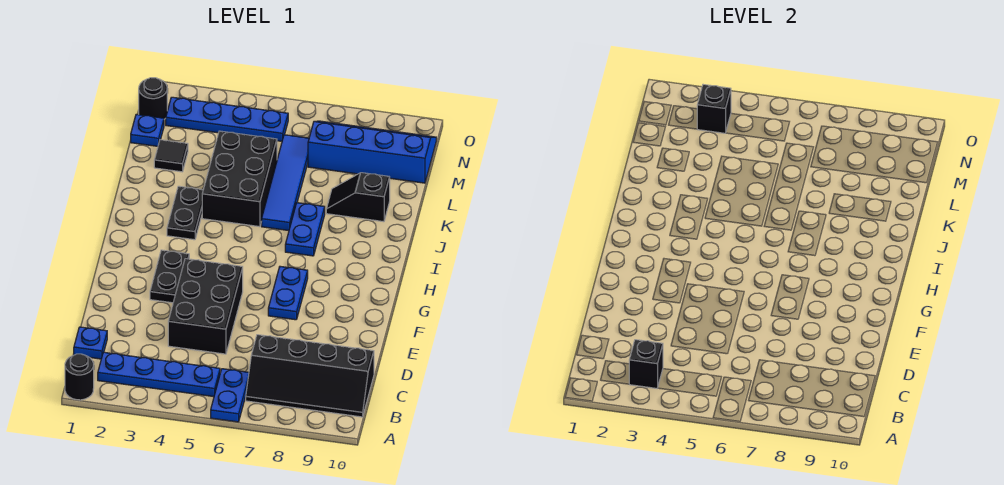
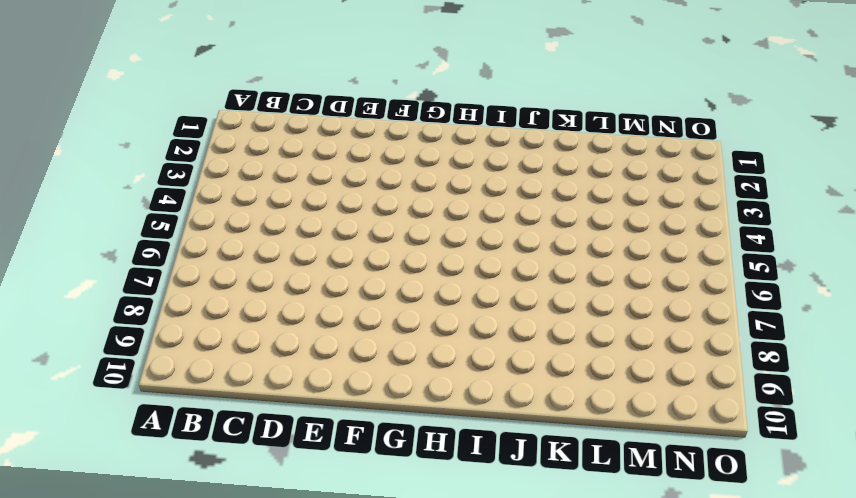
none -> black round brick A1 level 1
none -> blue plate A6:B6 level 1
none -> blue plate B2:B5 level 1

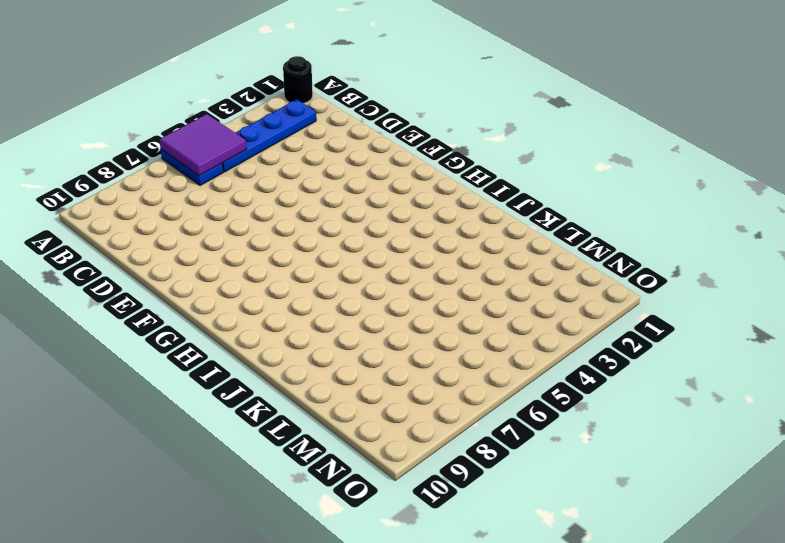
purple tile A5:B6 level 2 -> none
none -> black slope B7:C10 level 1 top C
none -> blue plate C1 level 1
none -> black brick D4:F5 level 1

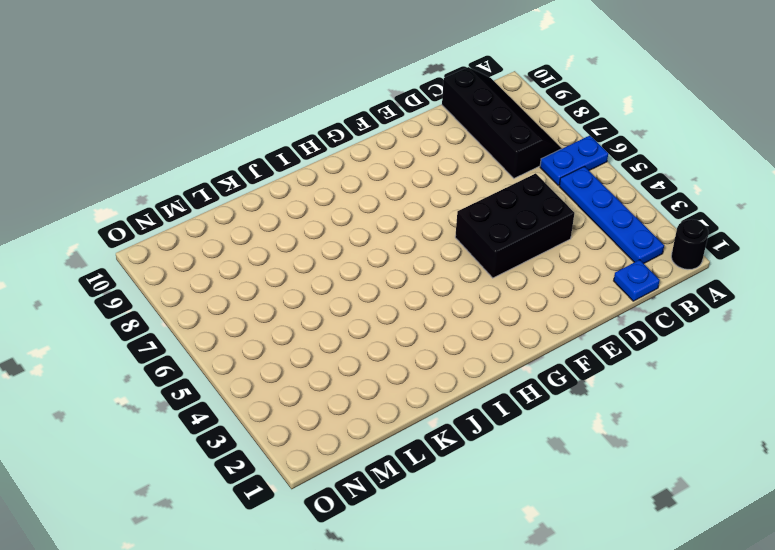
none -> black plate F3:G3 level 1
none -> blue plate F7:G7 level 1
none -> black plate I3:J3 level 1

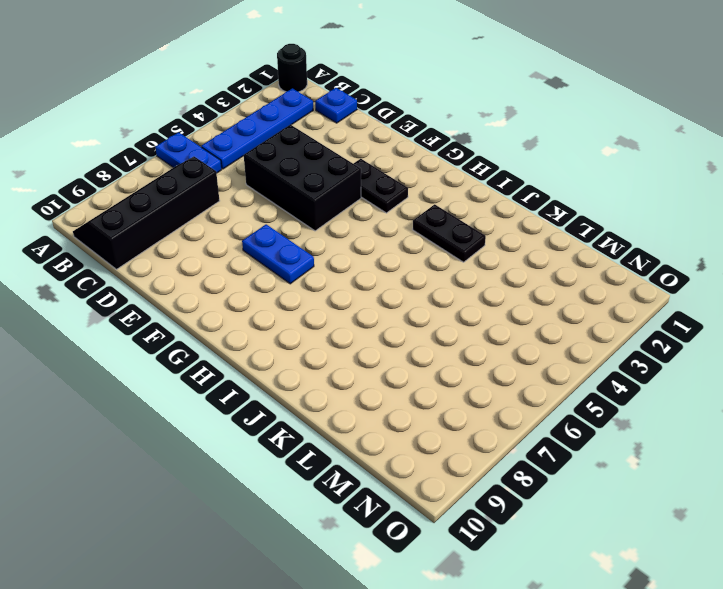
none -> blue plate I7:J7 level 1
none -> black brick J4:L5 level 1
none -> blue tile J6:M6 level 1

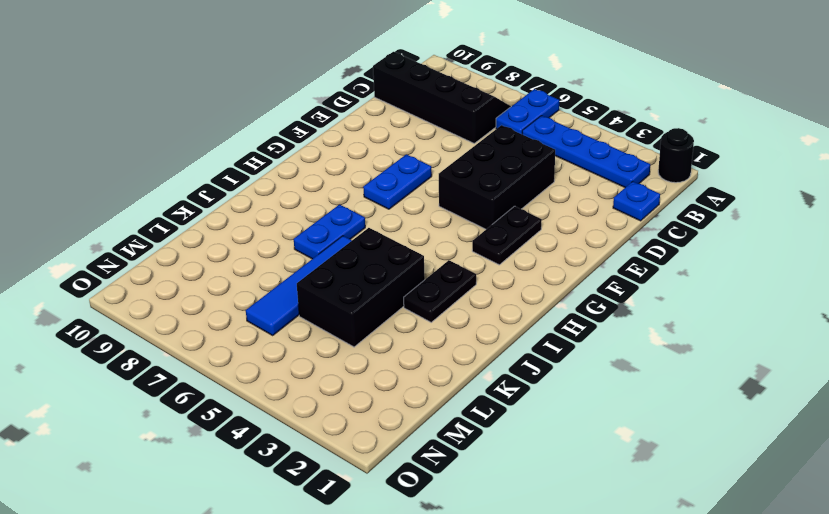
none -> black slope K8:K9 level 1 top 9
none -> black tile L2 level 1
none -> blue plate M1 level 1

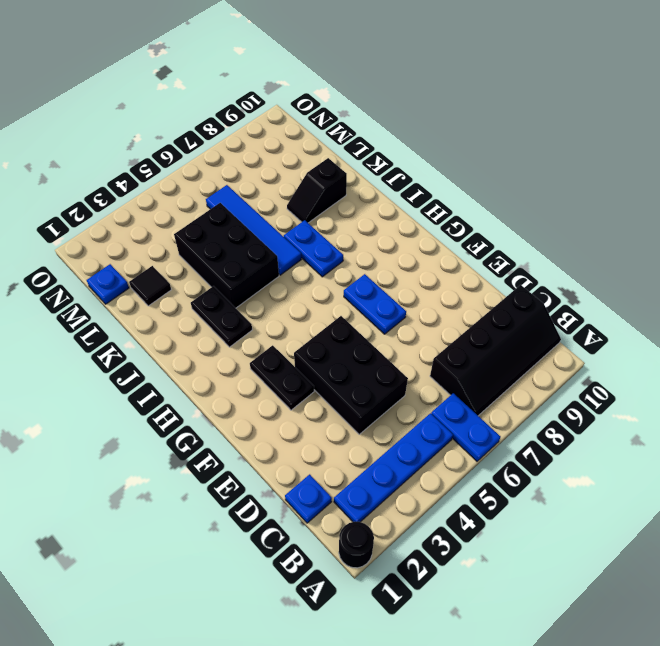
none -> blue slope M7:N10 level 1 top M
none -> black round brick N1 level 1
none -> blue plate N2:N5 level 1

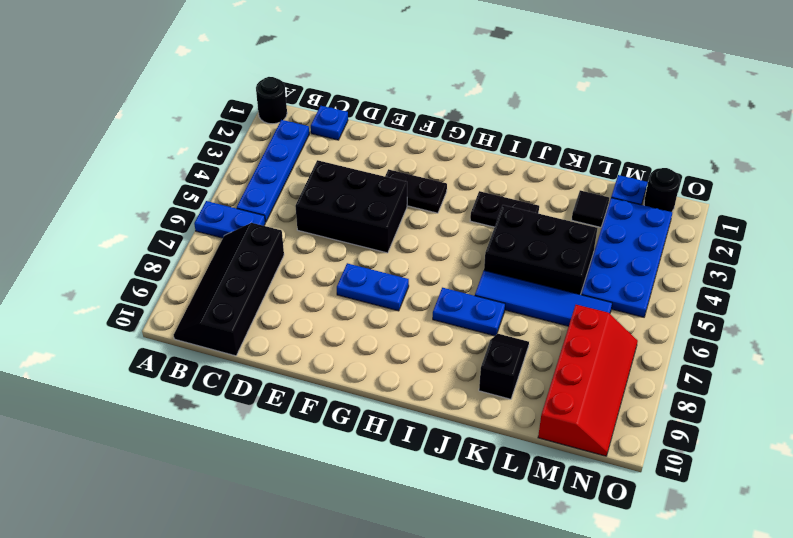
blue plate M2:N5 level 1 -> blue plate N2:N5 level 1
red slope M7:N10 level 1 top M -> blue slope M7:N10 level 1 top M
none -> black brick B3 level 2
none -> black brick N3 level 2

